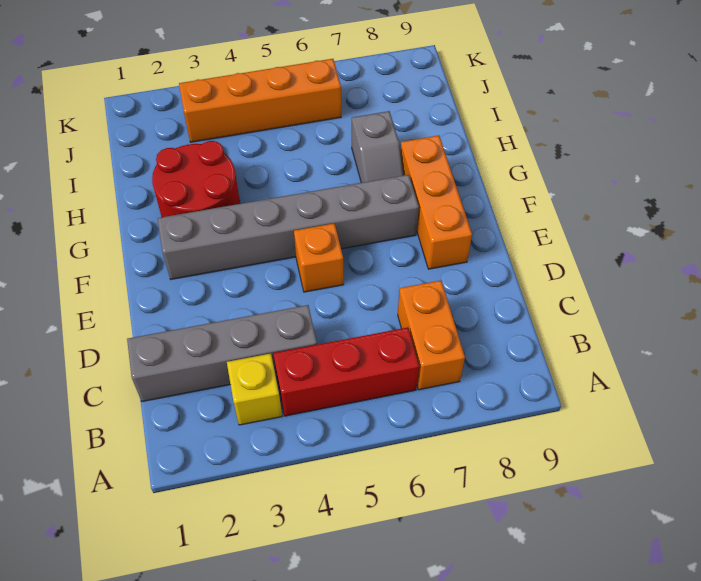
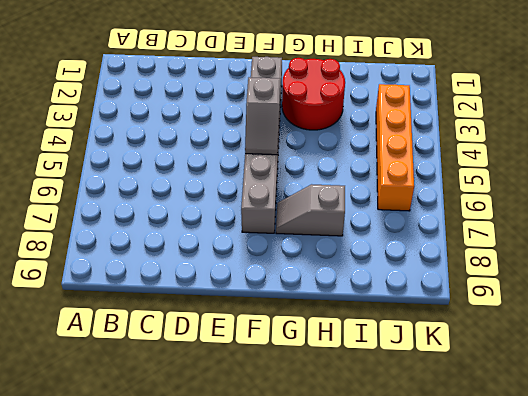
grey slope F4:F5 level 2 top 4 -> none
none -> yellow brick B3 level 1
none -> red brick B4:B6 level 1

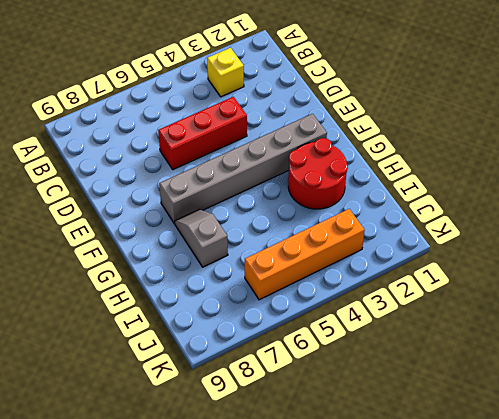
red brick D4:D6 level 1 -> red brick B4:B6 level 1
none -> orange brick B7:C7 level 1
none -> grey brick C1:C4 level 1

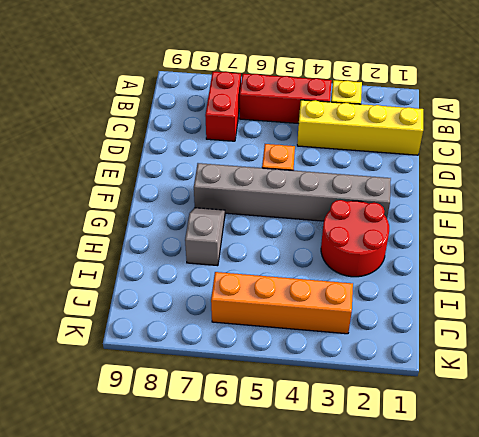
red brick B7:C7 level 1 -> orange brick B7:C7 level 1
yellow brick C1:C4 level 1 -> grey brick C1:C4 level 1
none -> orange brick E8:G8 level 1

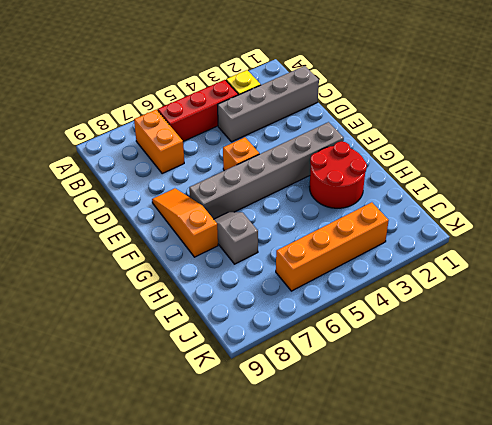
orange slope E8:G8 level 1 top G -> orange brick E8:G8 level 1

